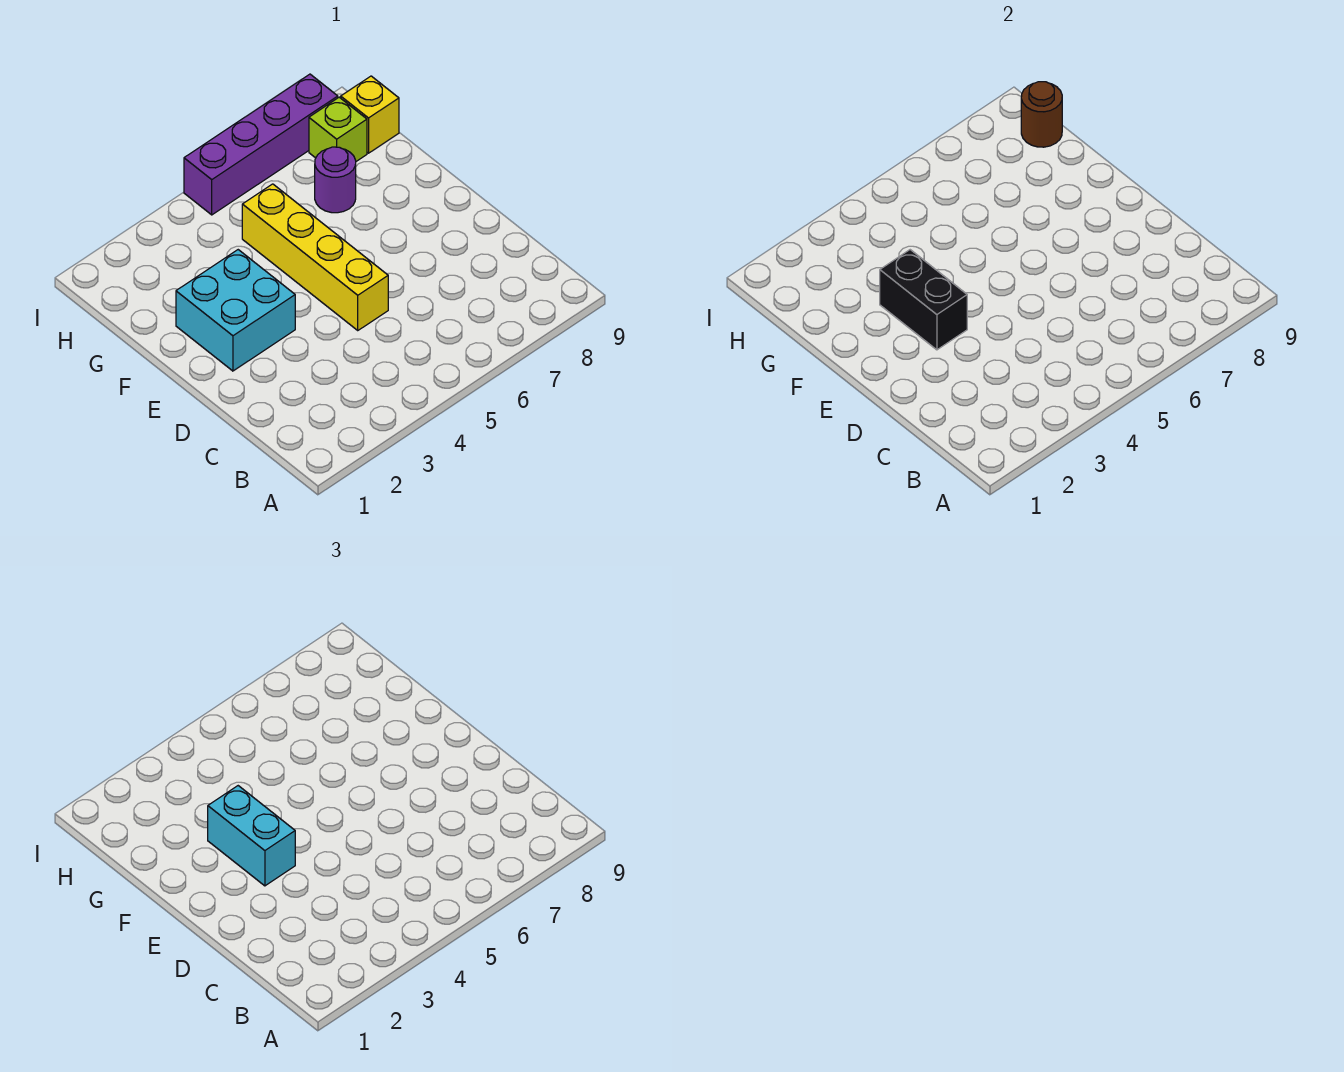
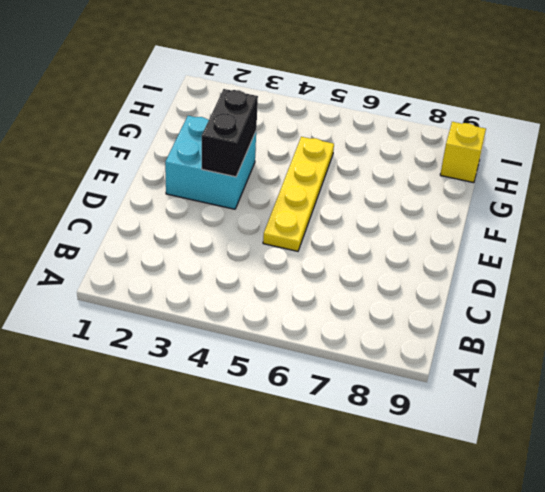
yellow plate D5:G5 level 1 -> yellow brick D5:G5 level 1
none -> purple round brick G7 level 1
none -> lime brick H8 level 1

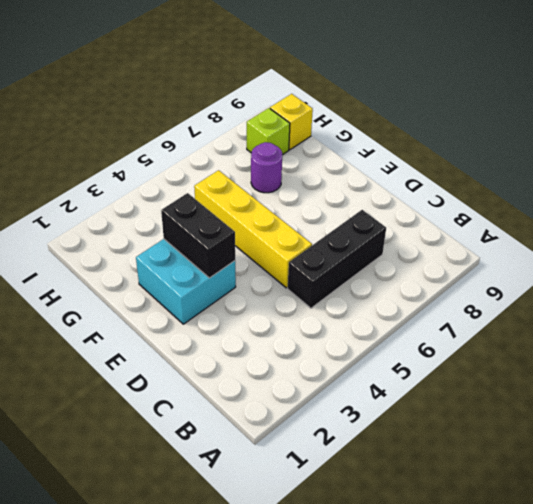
black brick C5:C7 level 1 -> none
none -> purple brick I5:I8 level 1
none -> brown round brick H9 level 2

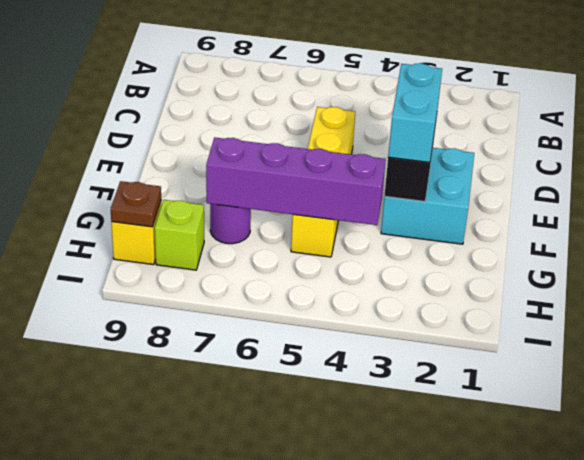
purple brick G4:G7 level 2 -> purple brick I5:I8 level 1
brown plate H9 level 2 -> brown round brick H9 level 2

